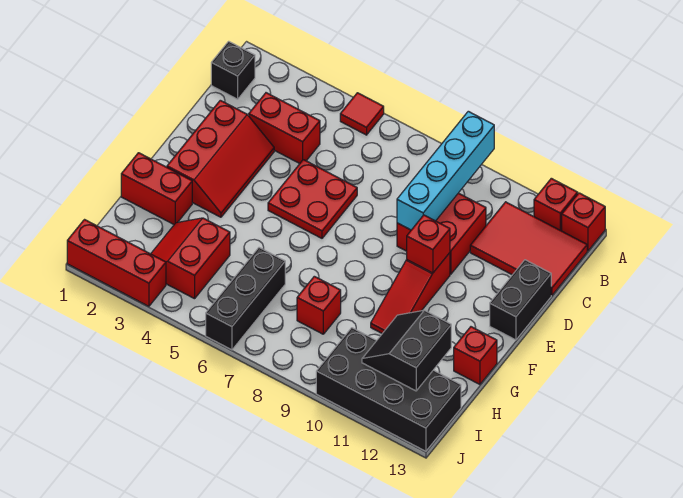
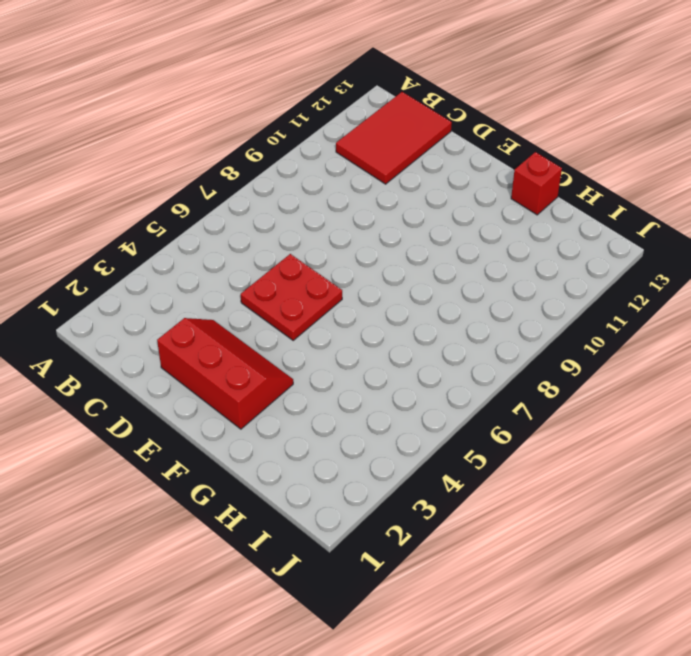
none -> red tile A5 level 1
none -> red brick A12 level 1
none -> red brick A13 level 1

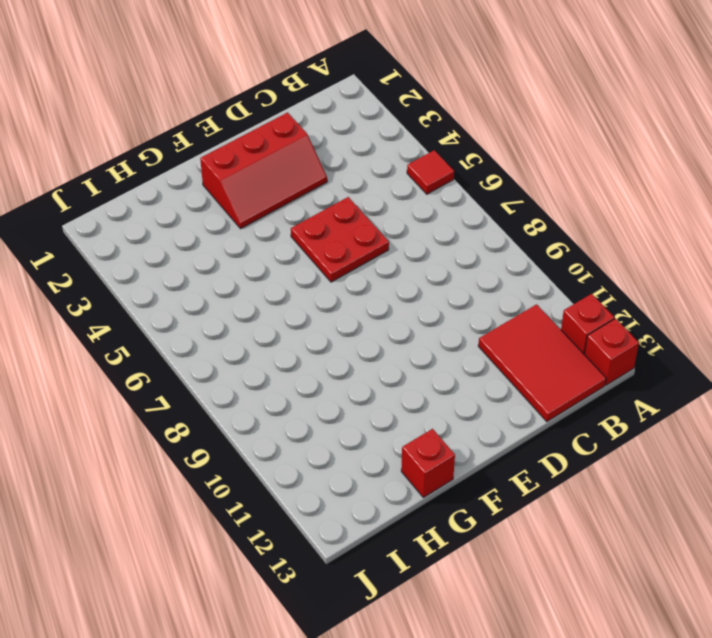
none -> black brick B1 level 1
none -> red brick C3:C4 level 1
none -> red brick C9:D10 level 1

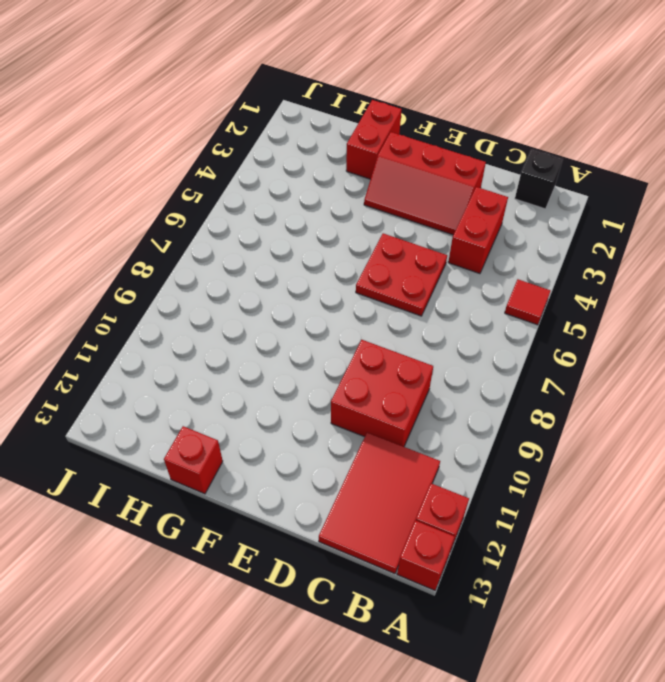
none -> black brick D13:E13 level 1
none -> red slope E10:G10 level 1 top E
none -> red slope H3:I4 level 1 top 4

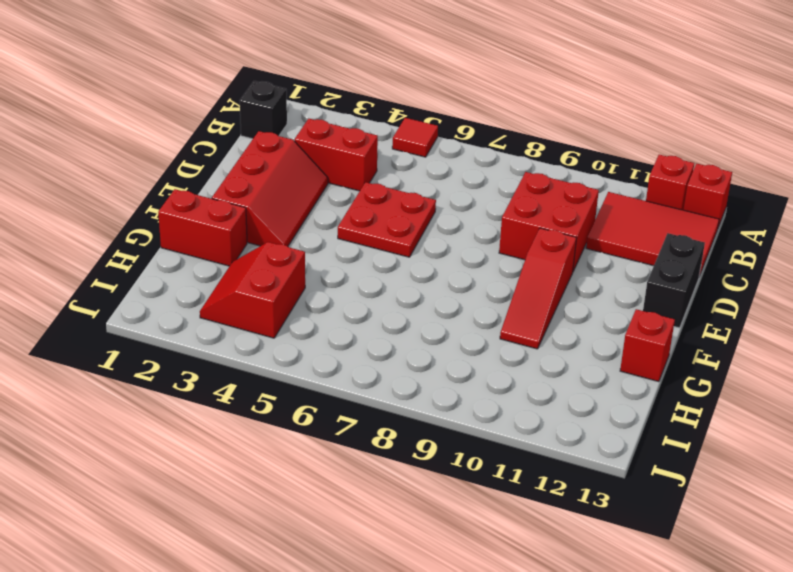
none -> black brick H6:J6 level 1
none -> red brick H8 level 1
none -> black brick I10:J13 level 1

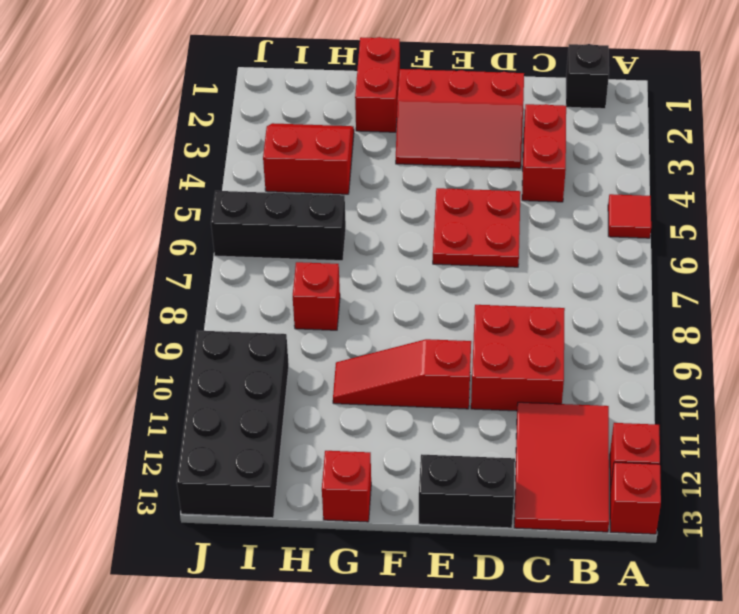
none -> red brick J1:J3 level 1
none -> cyan brick A9:D9 level 2
none -> red brick E10 level 2

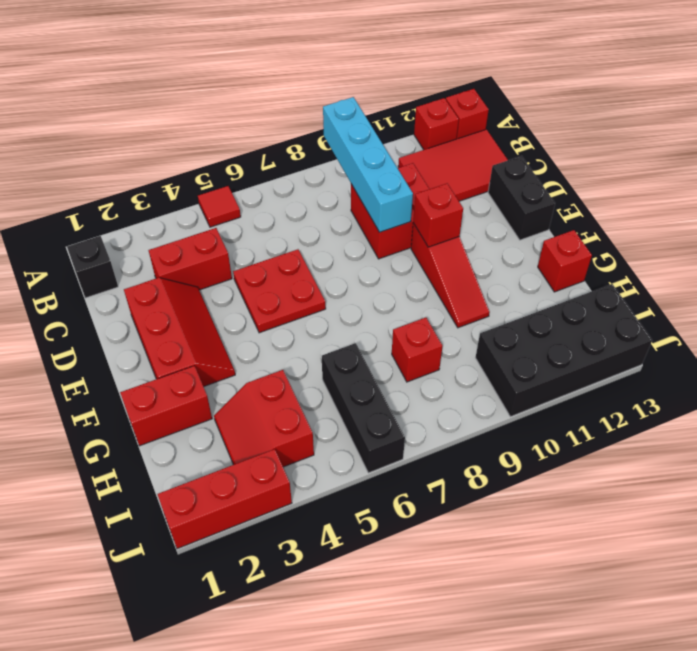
none -> black slope H11:I12 level 2 top 12

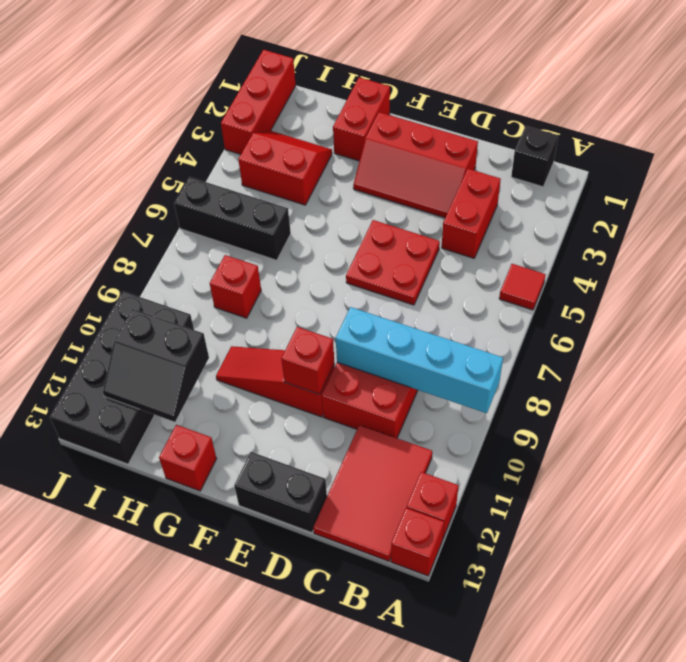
black slope H11:I12 level 2 top 11 -> black slope H11:I12 level 2 top 12

